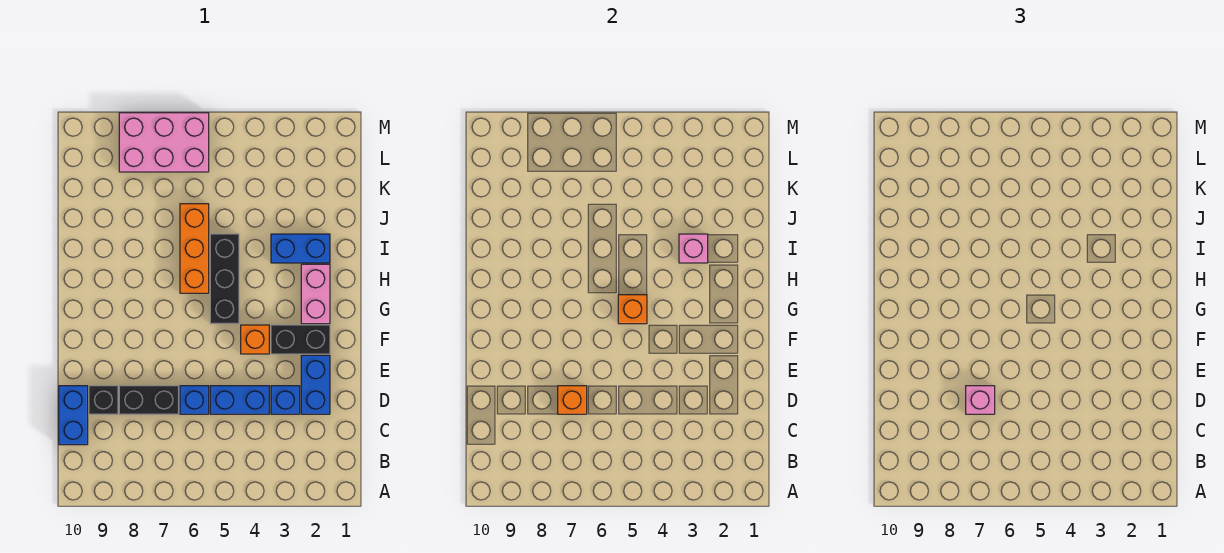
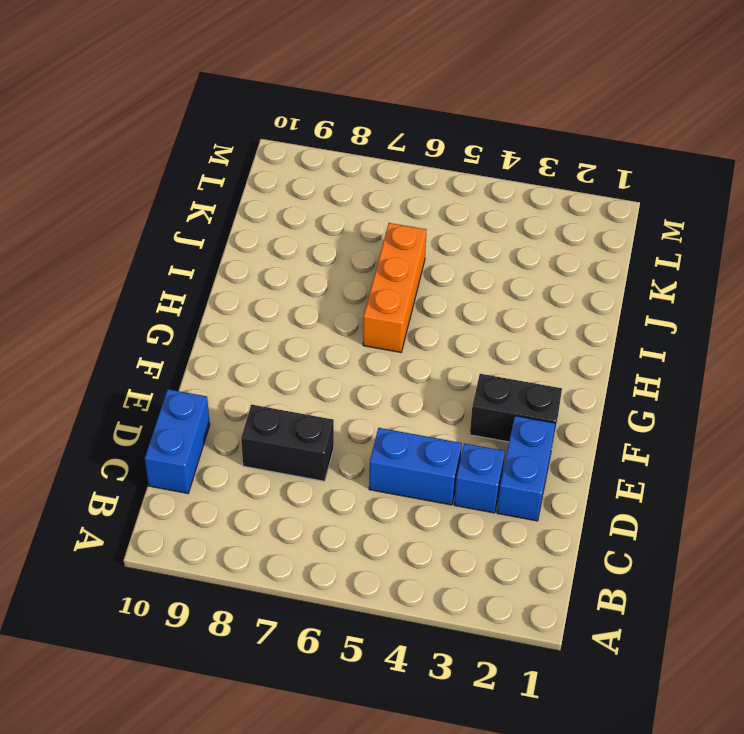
none -> blue brick D6 level 1
none -> black brick D9 level 1
none -> orange brick F4 level 1

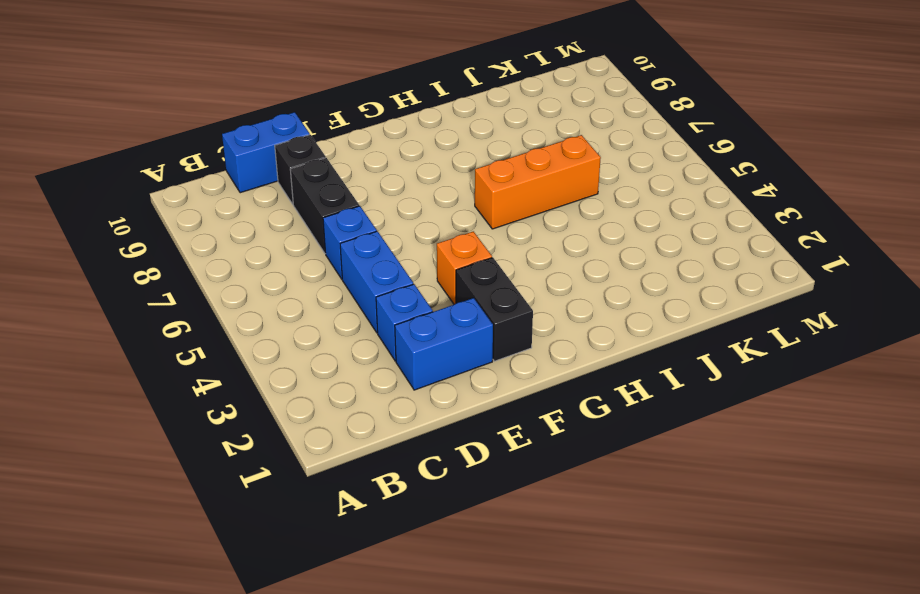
none -> pink brick G2:H2 level 1
none -> black brick G5:I5 level 1
none -> blue brick I2:I3 level 1

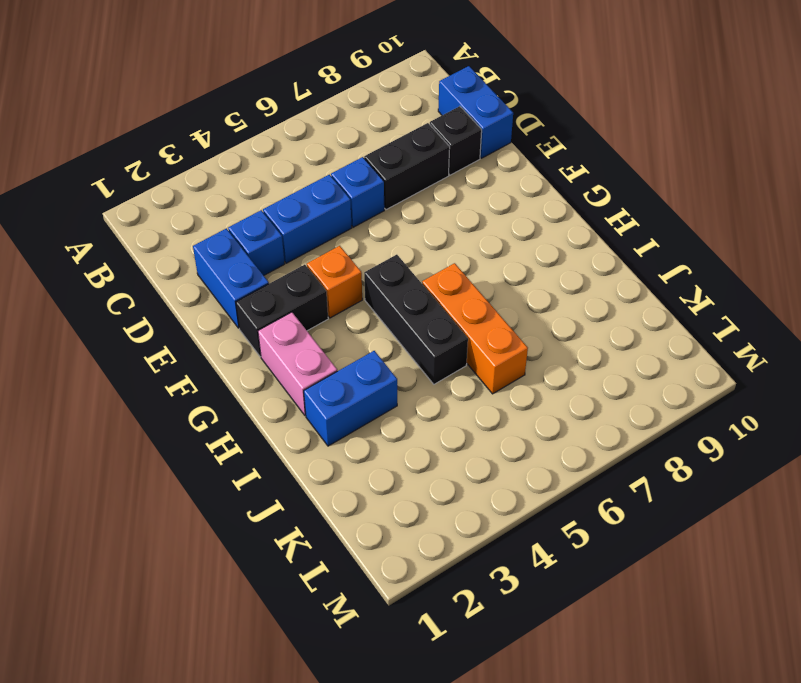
none -> pink brick L6:M8 level 1
none -> orange brick D7 level 2
none -> orange brick G5 level 2

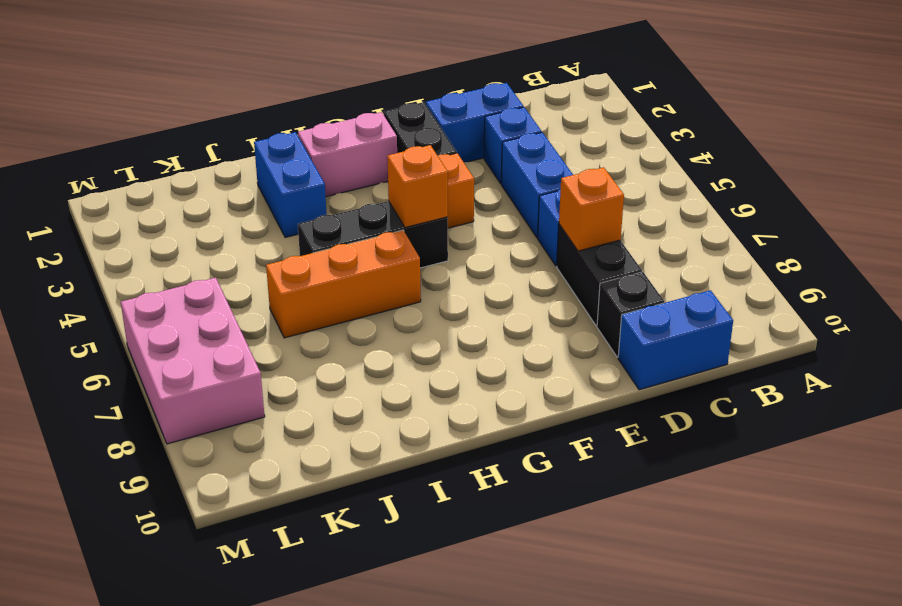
none -> pink brick I3 level 2
none -> pink brick D7 level 3

